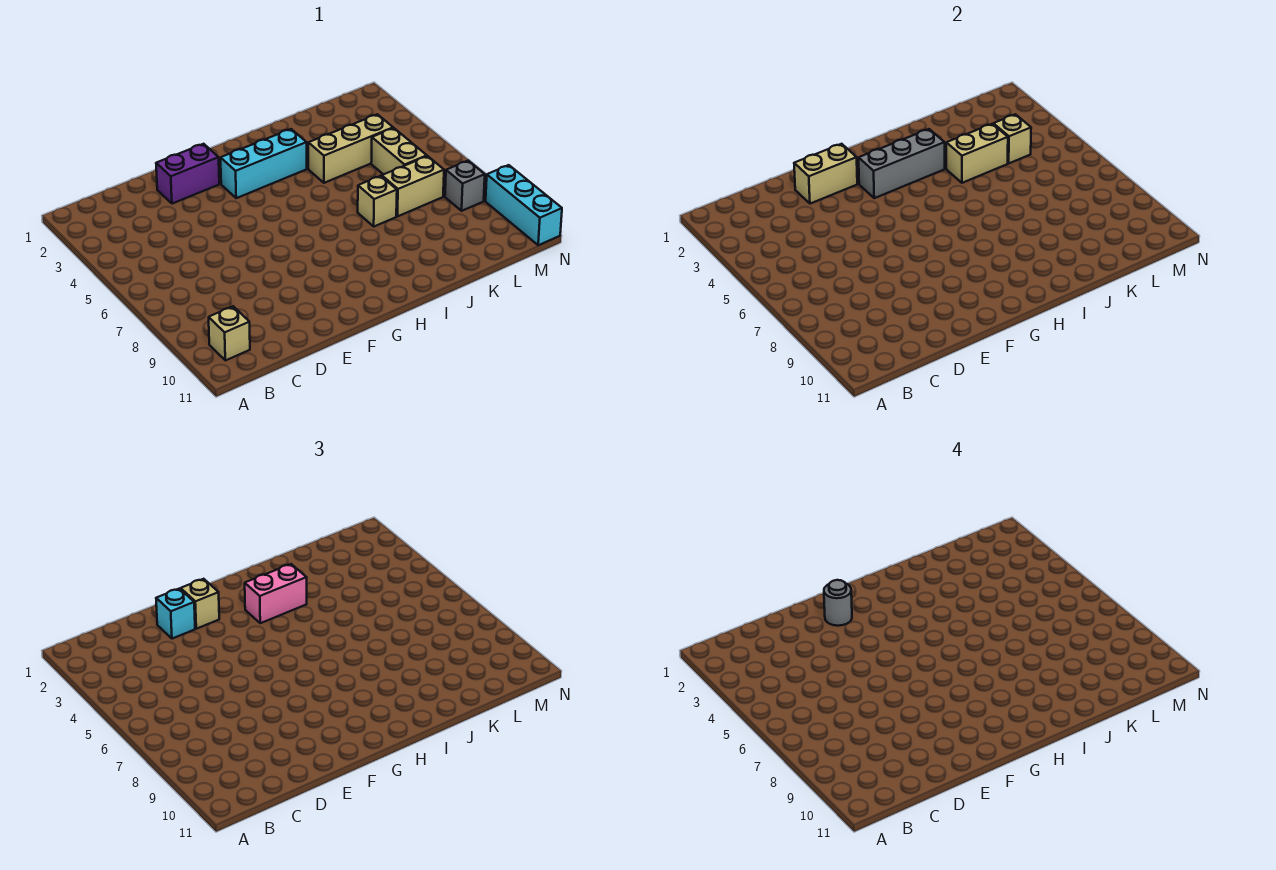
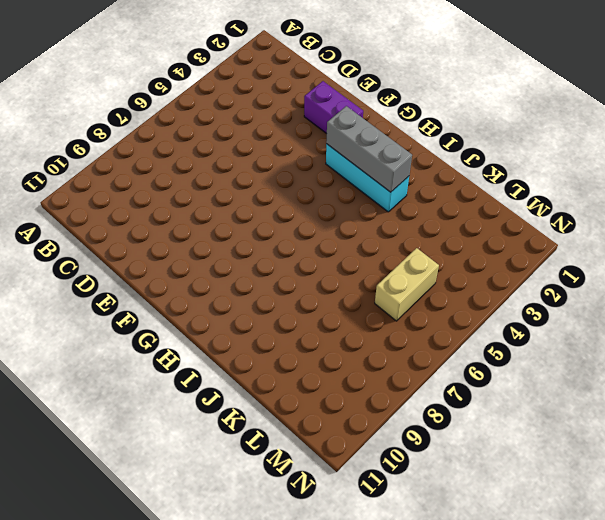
none -> tan brick B10 level 1
none -> tan brick J4:L4 level 1
none -> tan brick J7 level 1

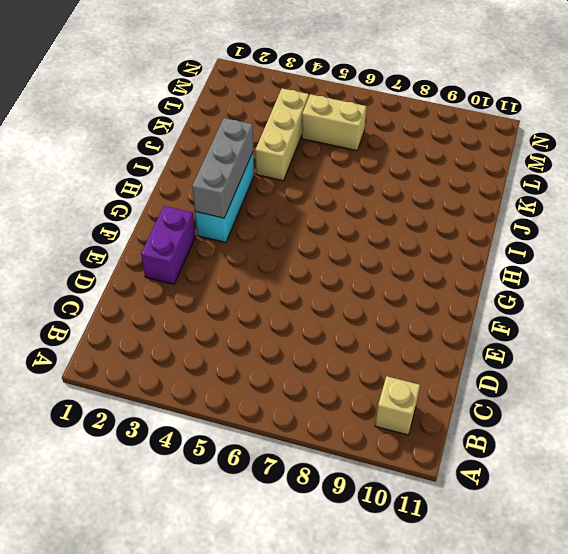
none -> tan brick J7 level 1
none -> tan brick K7:L7 level 1
none -> grey brick M8 level 1

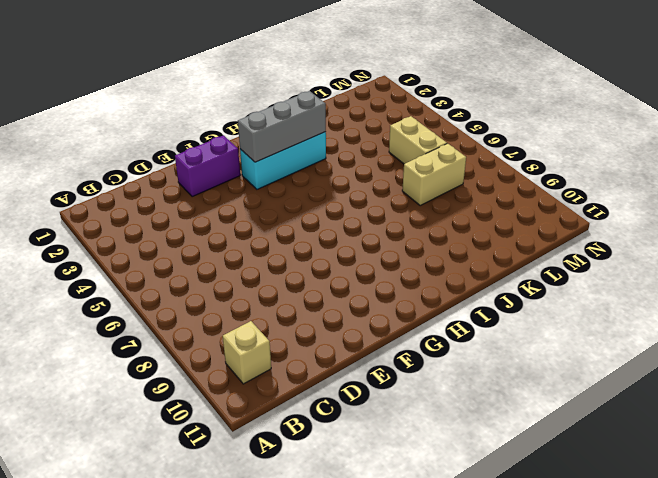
none -> tan brick J4:L4 level 1
none -> tan brick J7 level 1
none -> grey brick M8 level 1

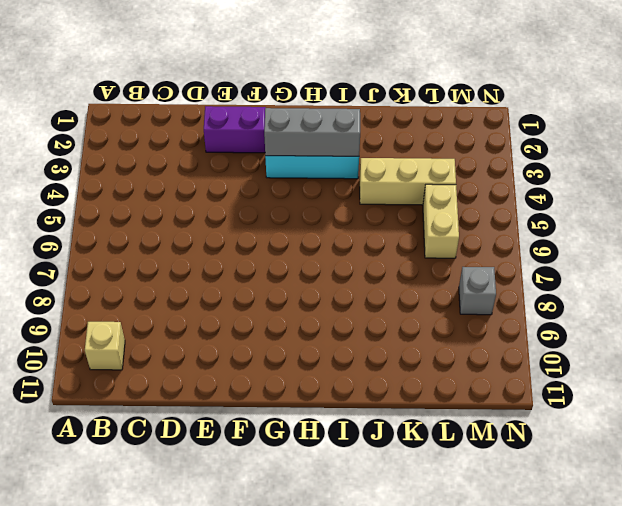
none -> tan brick J7 level 1
none -> tan brick K7:L7 level 1
none -> cyan brick N9:N11 level 1

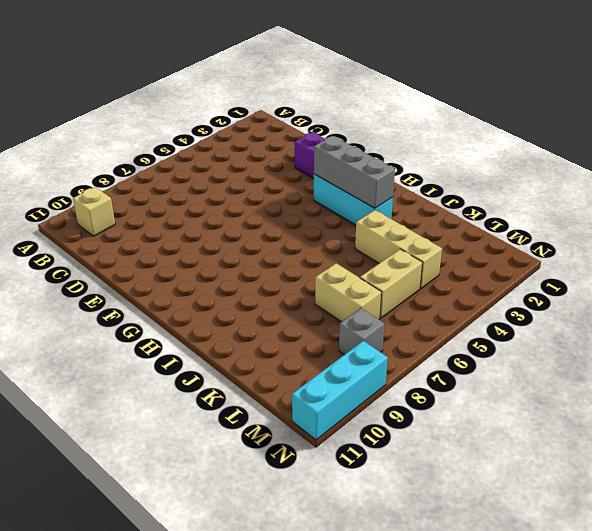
none -> tan brick J7 level 1
none -> tan brick E2:F2 level 2
none -> tan brick J4:K4 level 2

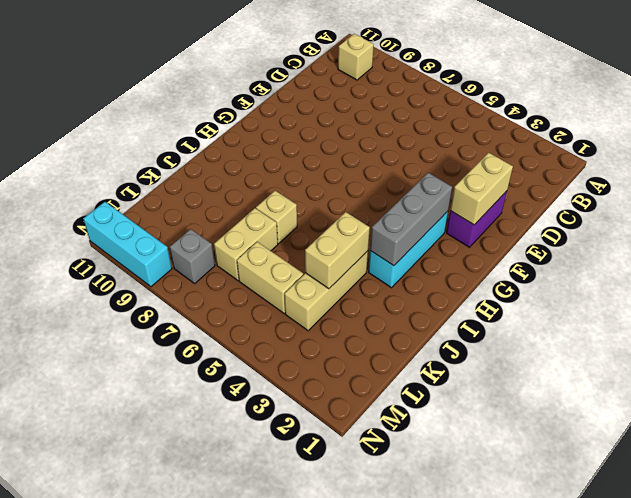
none -> tan brick L4 level 2
none -> cyan brick E2 level 3
none -> tan brick F2 level 3

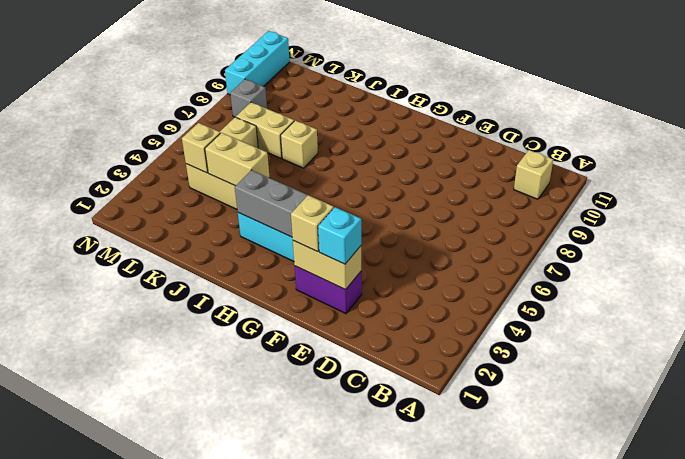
none -> pink brick H3:I3 level 3
none -> grey round brick F2 level 4

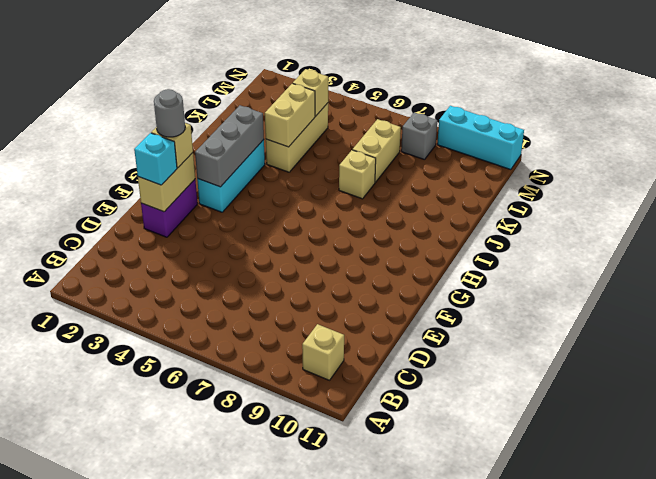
none -> tan brick L5:L6 level 1
none -> pink brick H3:I3 level 3

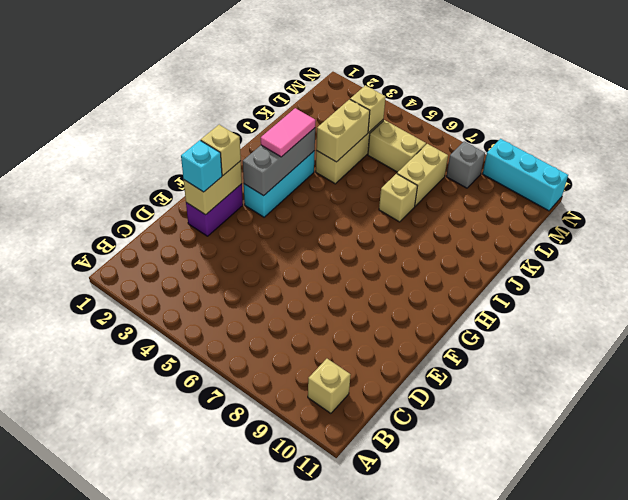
pink tile H3:I3 level 3 -> pink brick H3:I3 level 3
none -> grey round brick F2 level 4

